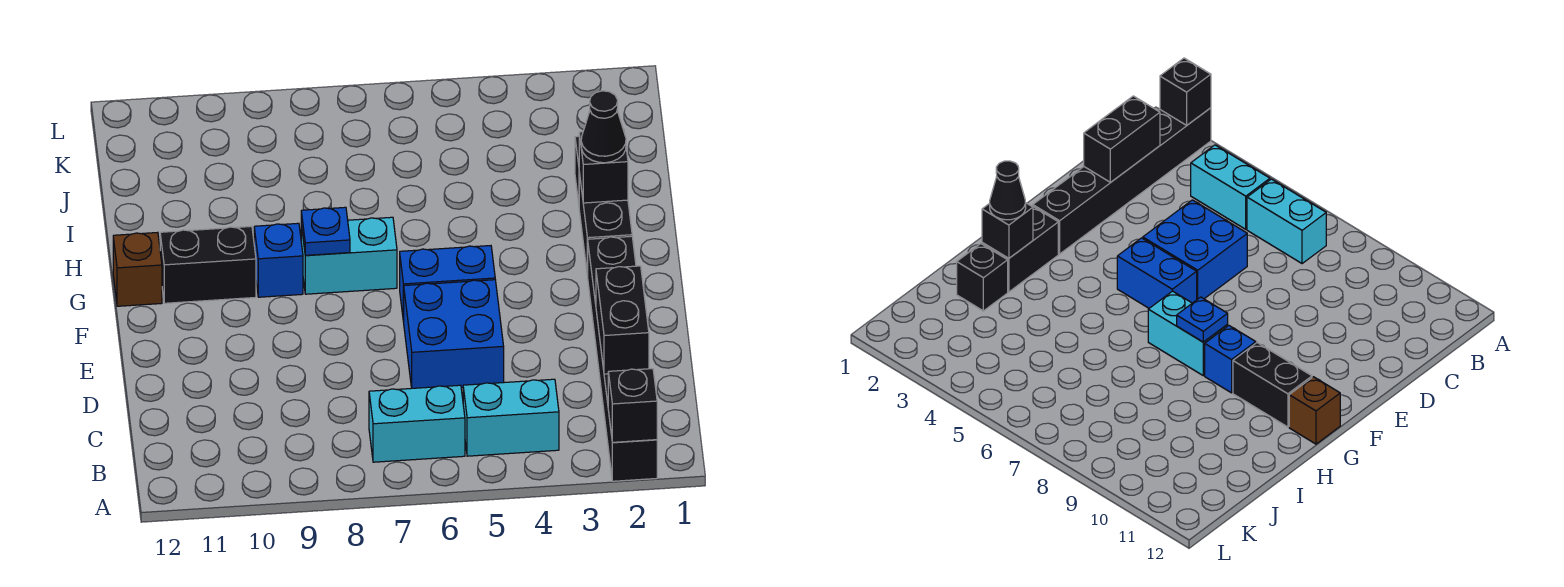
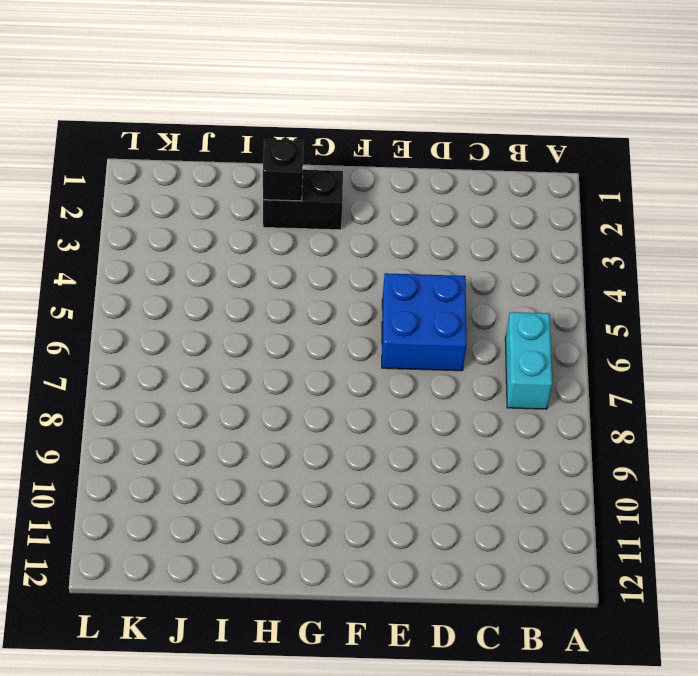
none -> black brick A2:F2 level 1
none -> cyan brick B4:B5 level 1
none -> blue brick F5:F6 level 1

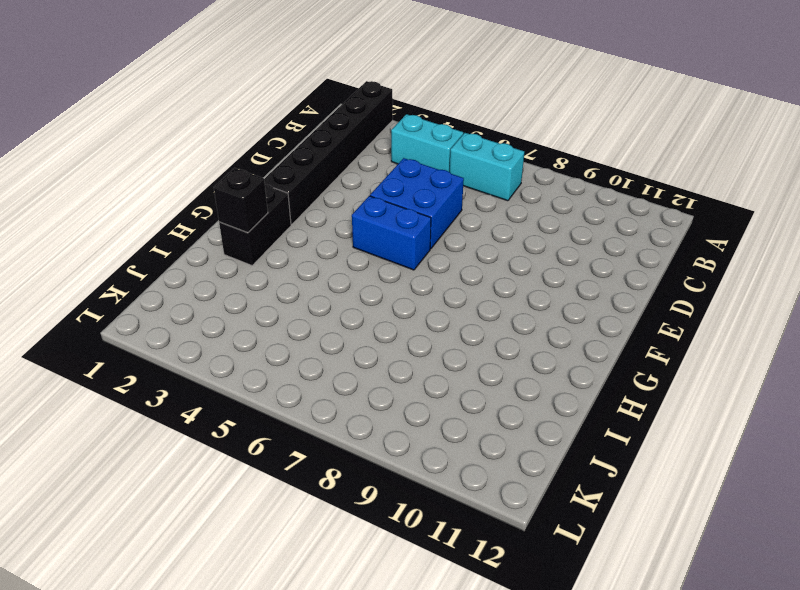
none -> cyan brick G7:G8 level 1
none -> blue brick G9 level 1
none -> black brick G10:G11 level 1

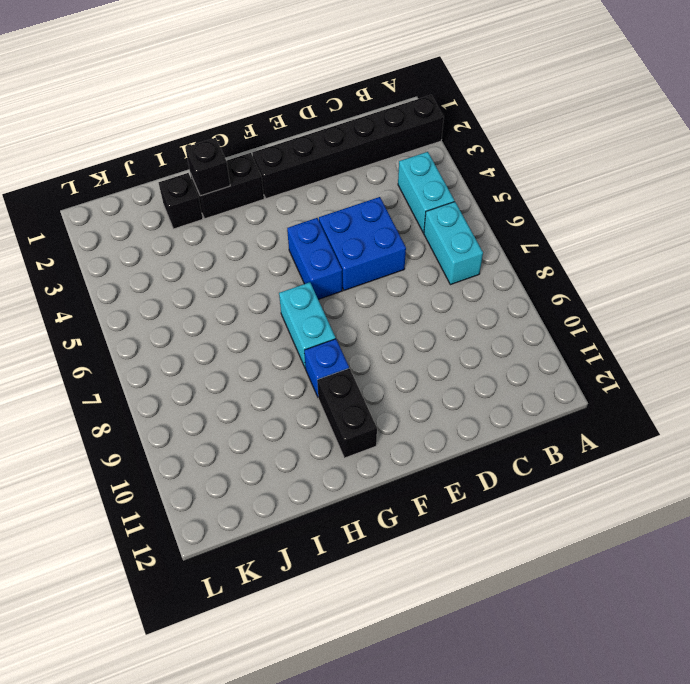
none -> brown brick G12 level 1
none -> black brick A2 level 2
none -> black brick C2:D2 level 2

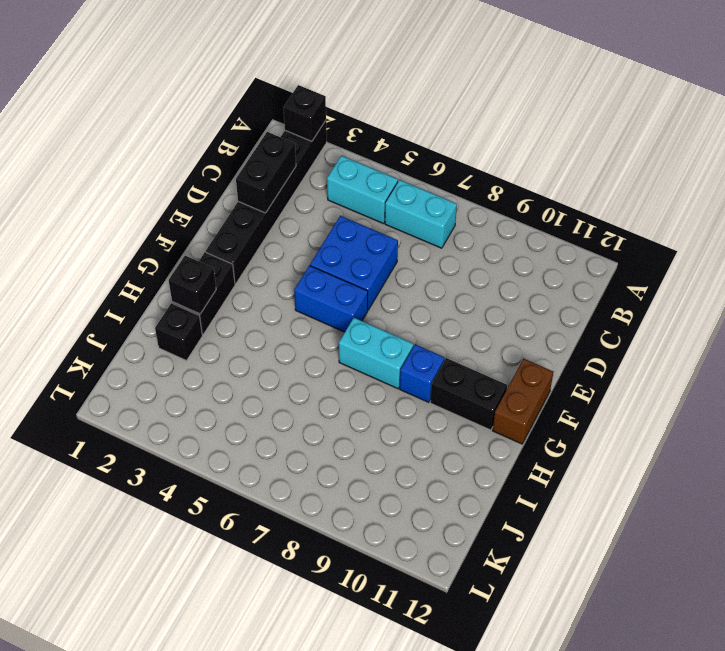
brown brick F12:G12 level 1 -> brown brick G12 level 1
none -> blue plate G8 level 2
none -> black cone H2 level 3

